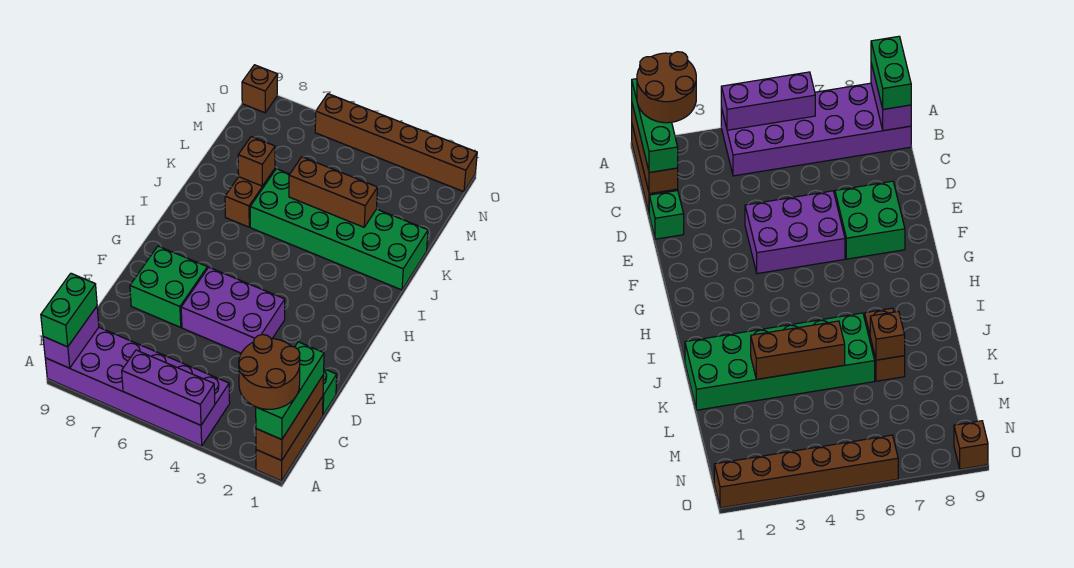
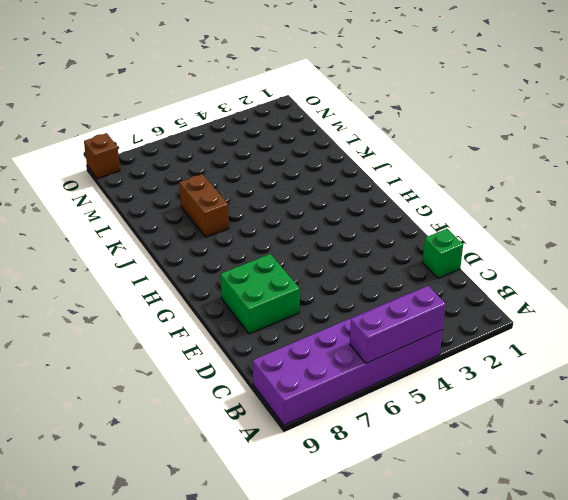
none -> brown brick A1:C1 level 1
none -> purple brick E4:F6 level 1
none -> green brick J1:K6 level 1

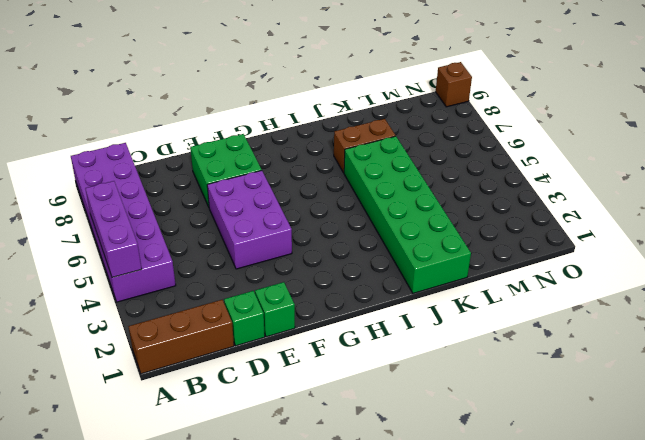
green brick E1 level 1 -> none
none -> brown brick O1:O6 level 1
none -> brown brick A1:C1 level 2
none -> purple brick A9:B9 level 2

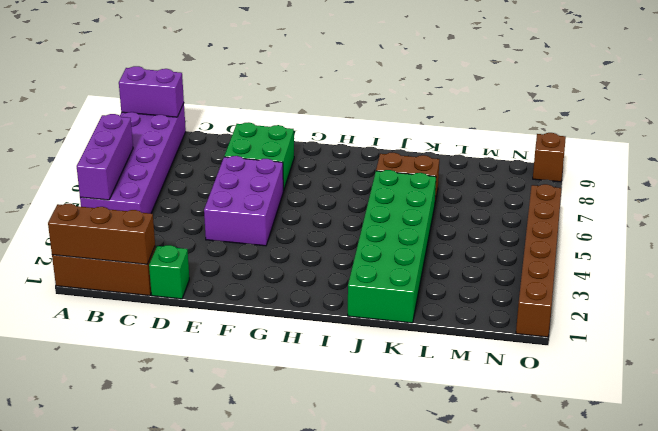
none -> brown brick K3:K5 level 2
none -> brown brick K7 level 2
none -> green brick A1:C1 level 3

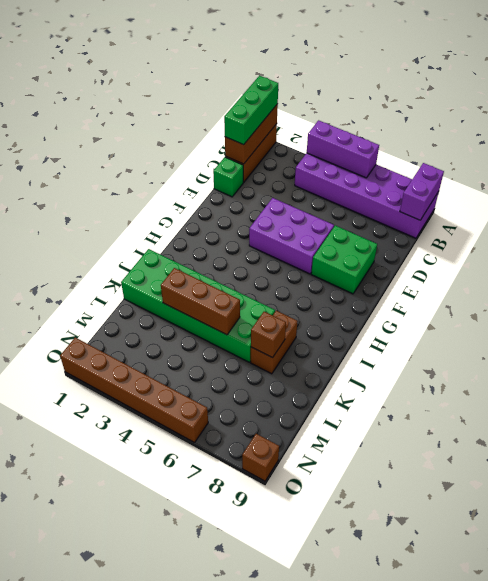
none -> green brick A9:B9 level 3
none -> brown round brick A1:B2 level 4

